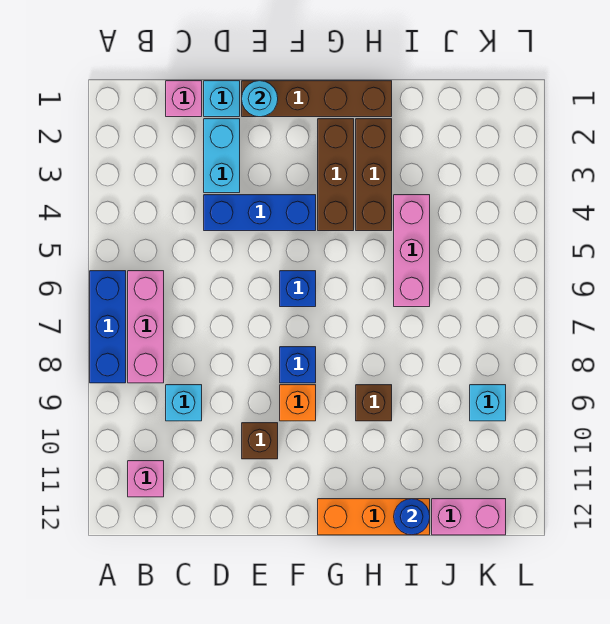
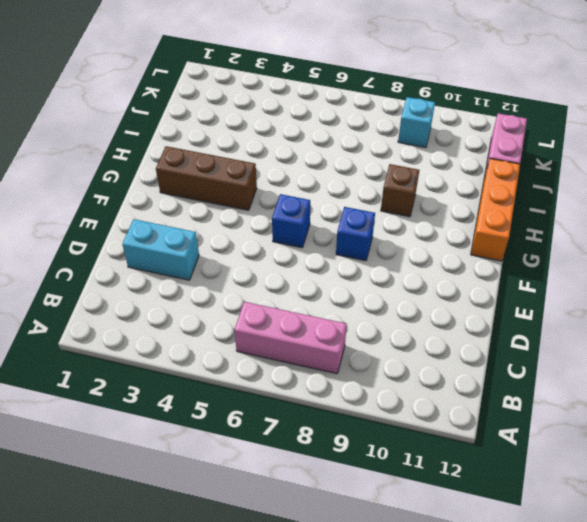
none -> blue brick A6:A8 level 1
none -> pink brick B11 level 1
none -> pink brick C1 level 1

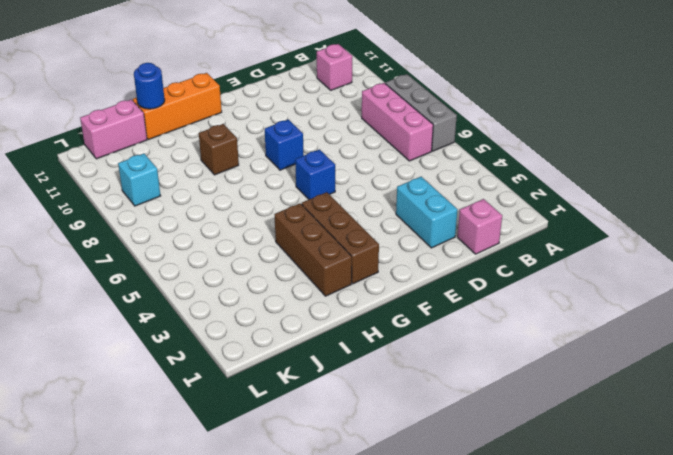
grey brick A6:A8 level 1 -> blue brick A6:A8 level 1
none -> cyan brick C9 level 1
none -> cyan brick D1 level 1
none -> blue brick D4:F4 level 1

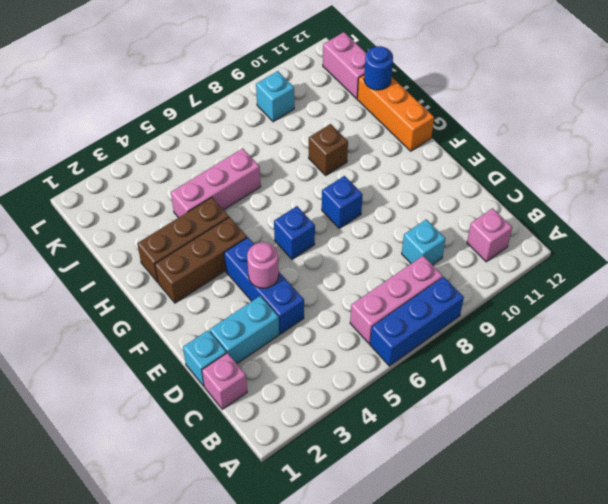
pink round brick E4 level 2 -> none
none -> brown brick E1:H1 level 1
none -> brown brick E10 level 1
none -> orange brick F9 level 1

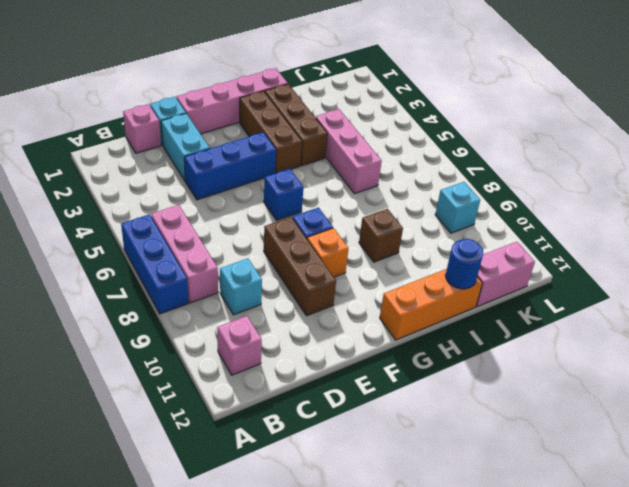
pink brick E1:H1 level 1 -> brown brick E1:H1 level 1
brown brick E8:E10 level 1 -> brown brick E10 level 1
none -> cyan round brick E1 level 2

